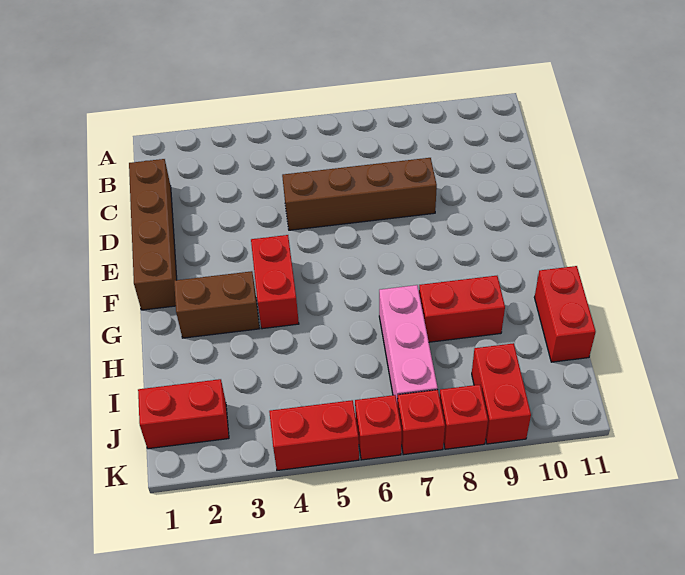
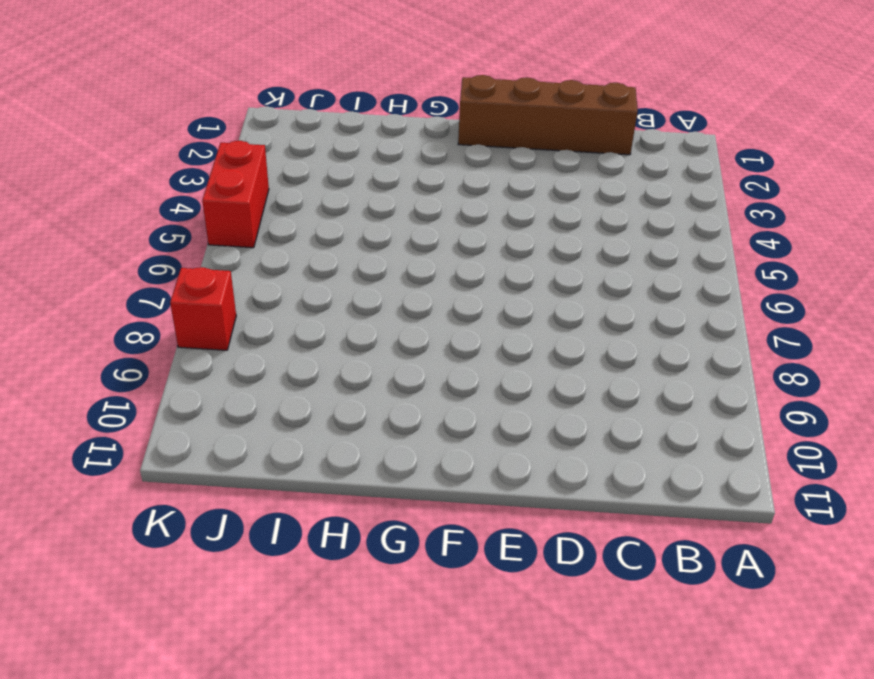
none -> brown brick D5:D8 level 1
none -> red brick F4:G4 level 1
none -> brown brick G2:G3 level 1

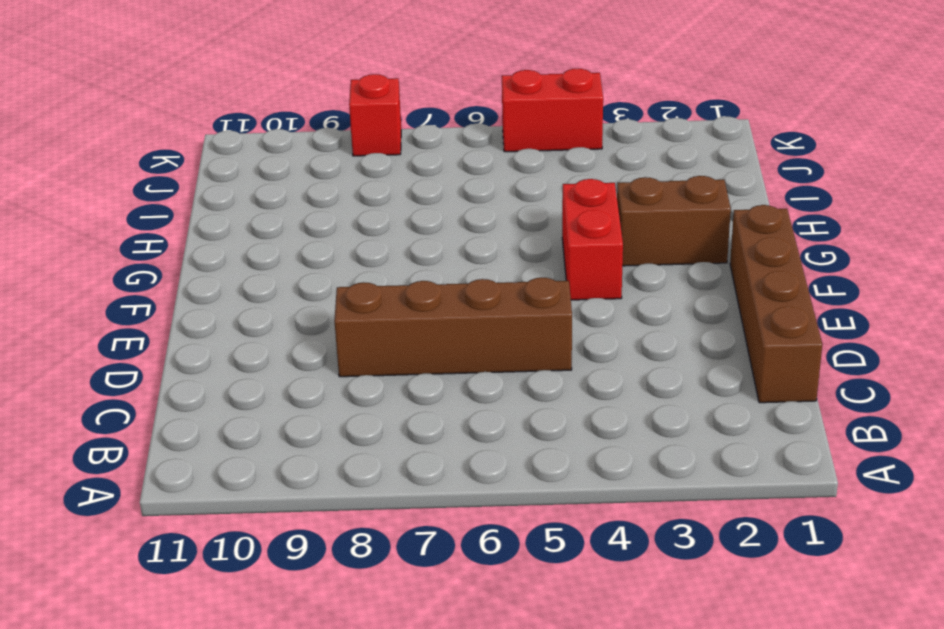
none -> pink brick H7:J7 level 1
none -> red brick H8:H9 level 1
none -> red brick H11:I11 level 1

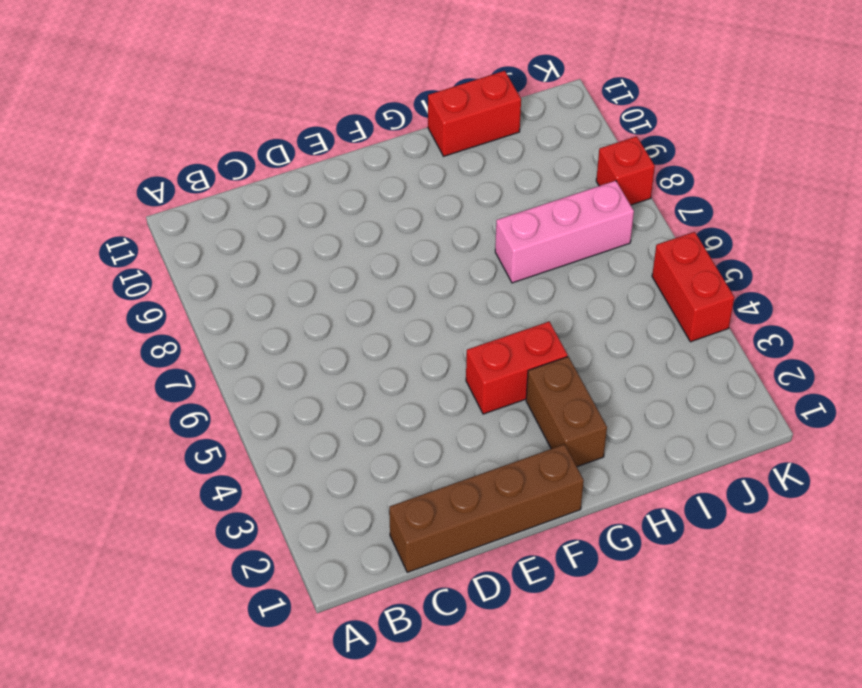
none -> brown brick D5:D8 level 1
none -> red brick H8:H9 level 1
none -> red brick J1:J2 level 1

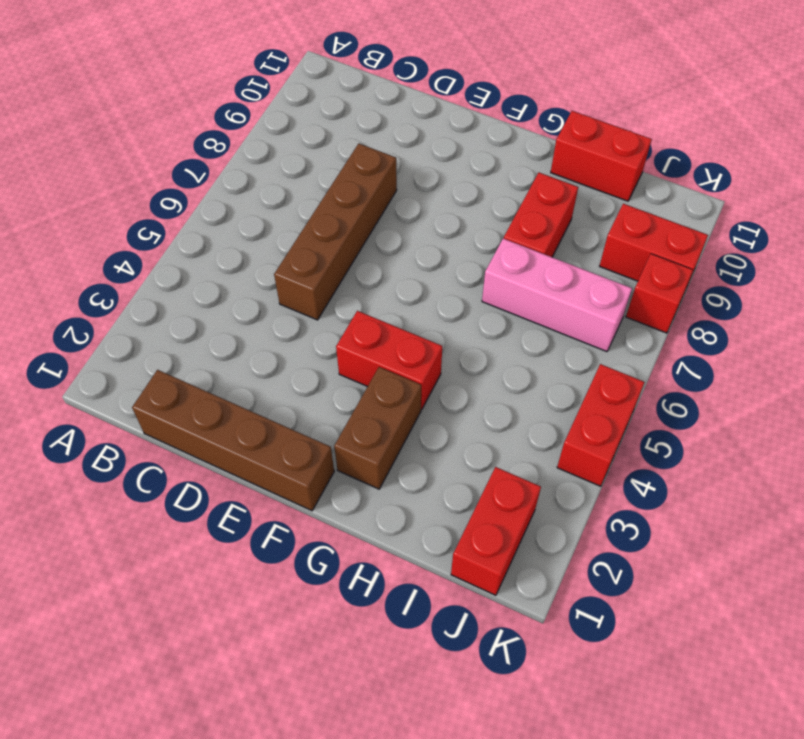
none -> red brick K6 level 1
none -> red brick K7 level 1

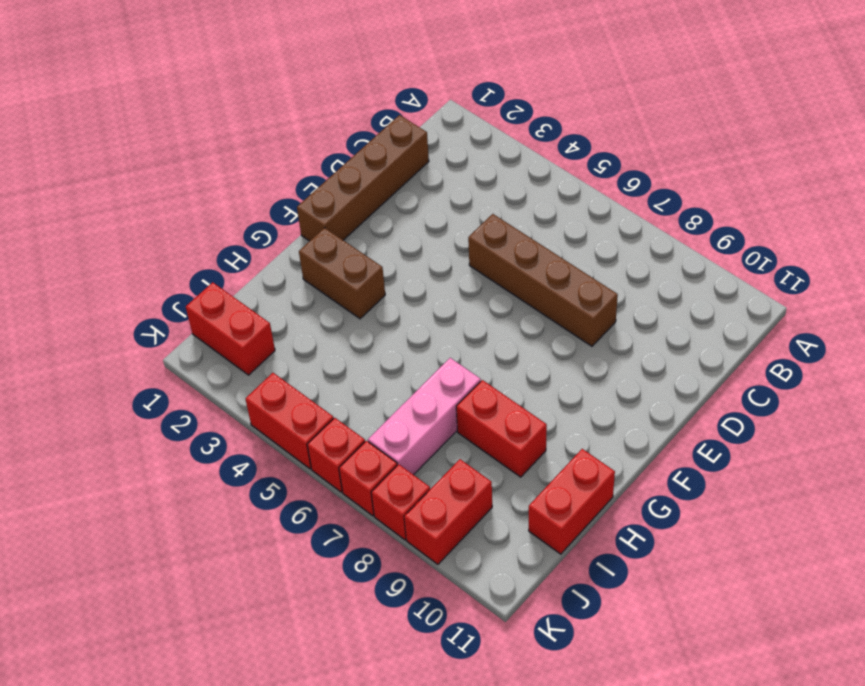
none -> red brick F4:G4 level 1

